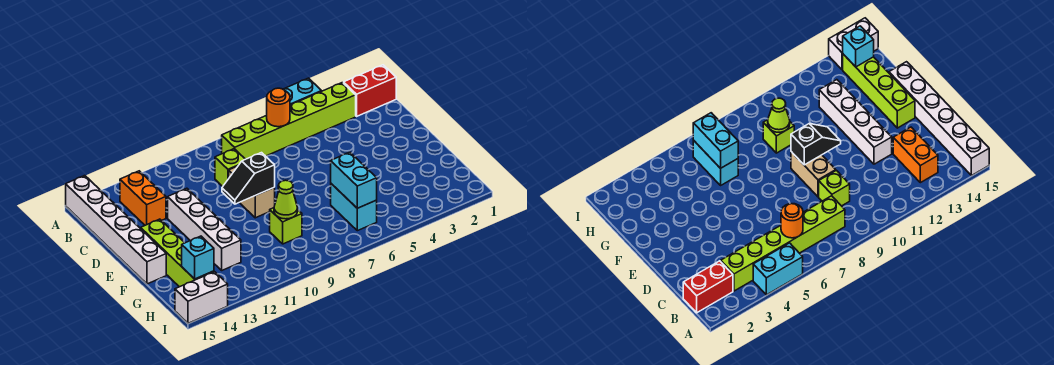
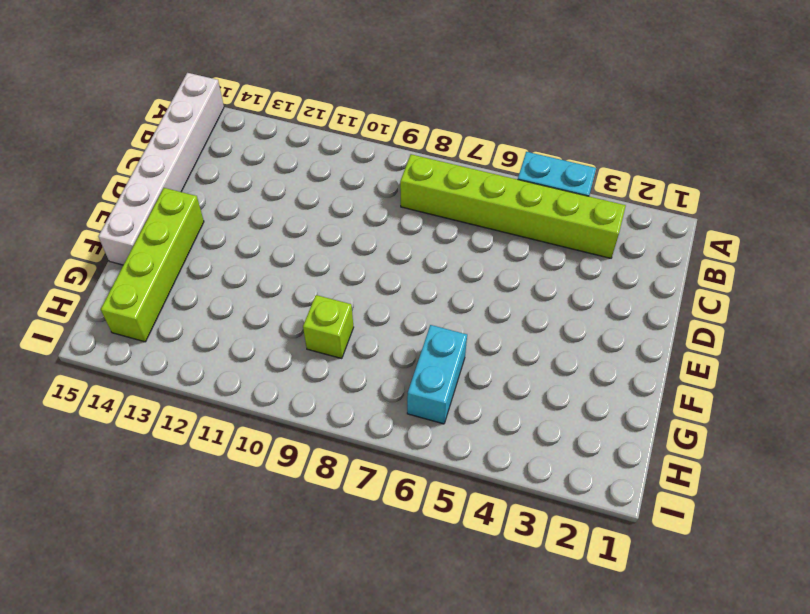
none -> red brick B1:B2 level 1
none -> orange brick B13:C13 level 1
none -> lime brick C9 level 1

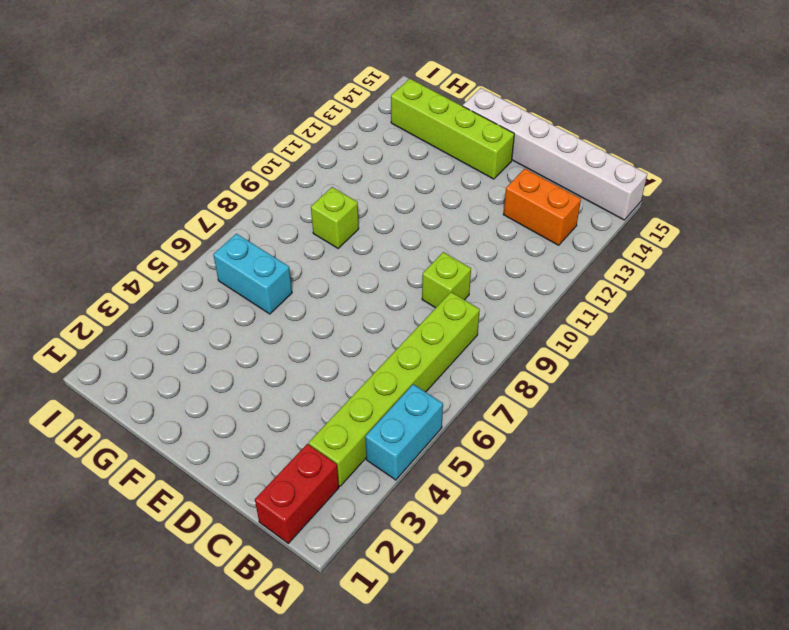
none -> tan brick D9:E9 level 1
none -> white brick D12:G12 level 1
none -> white brick I14:I15 level 1

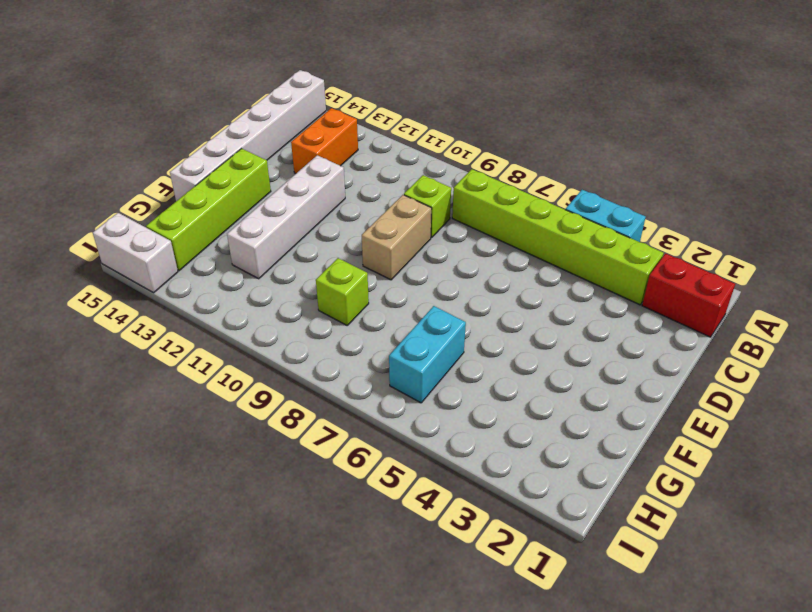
none -> orange round brick B6 level 2
none -> black slope E9:E10 level 2 top 9
none -> cyan brick G6:H6 level 2

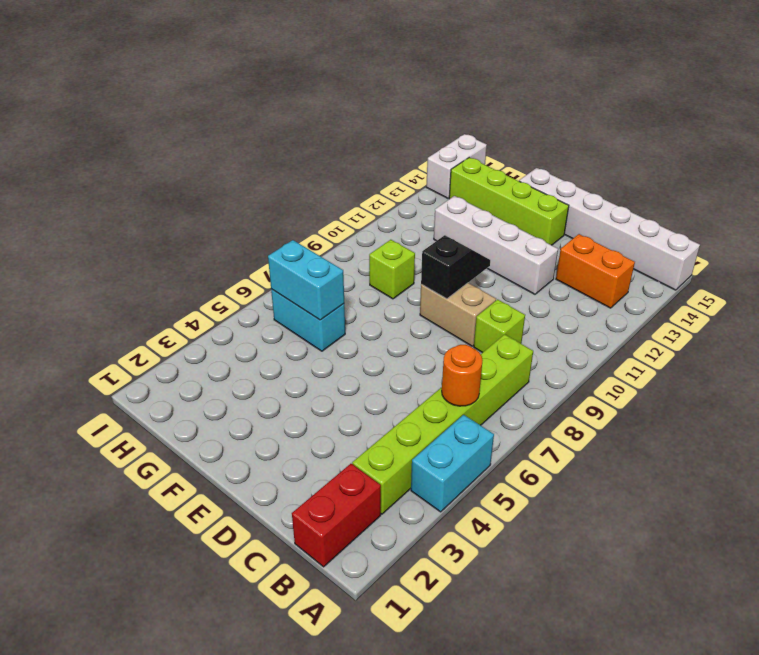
none -> lime cone G9 level 2
none -> cyan brick H14 level 2

